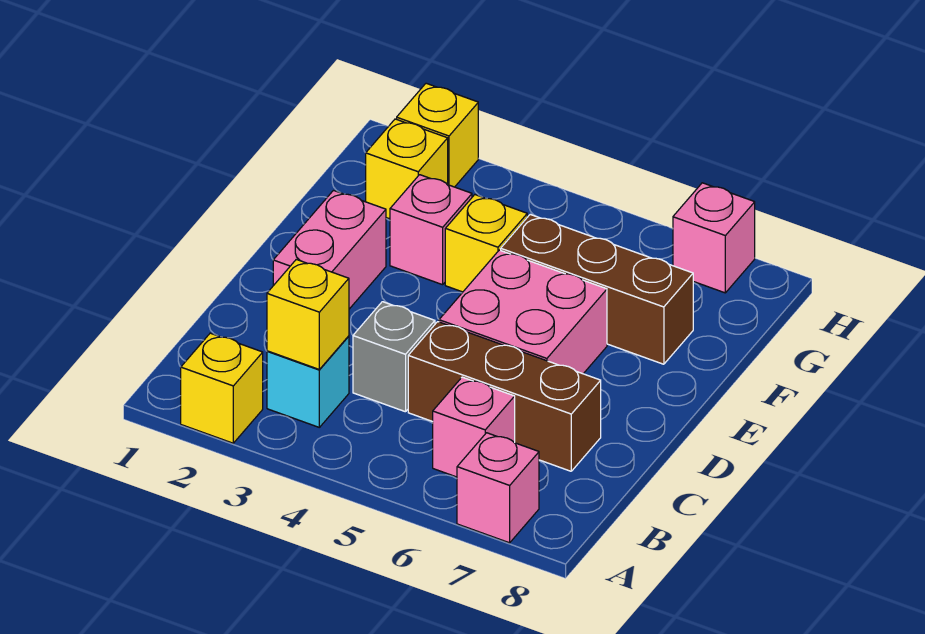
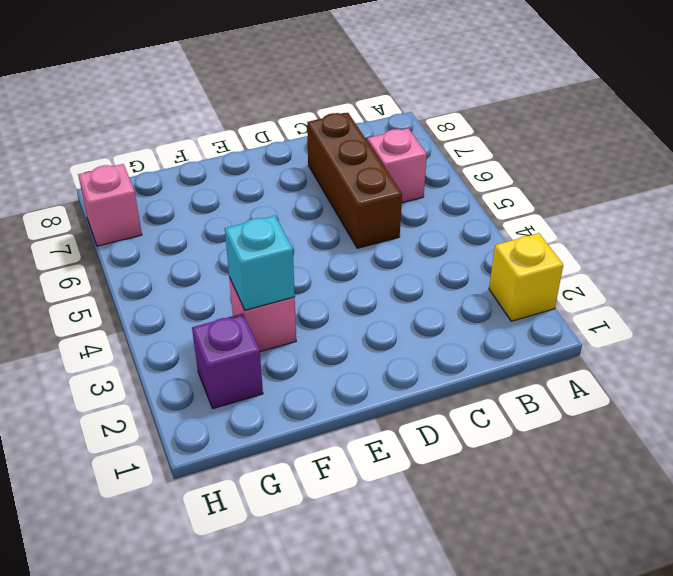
cyan brick F3 level 2 -> cyan brick B3 level 1
purple brick G2 level 1 -> yellow brick G2 level 1
none -> pink brick A7 level 1
none -> grey brick C4 level 1
none -> pink brick D2:E2 level 1

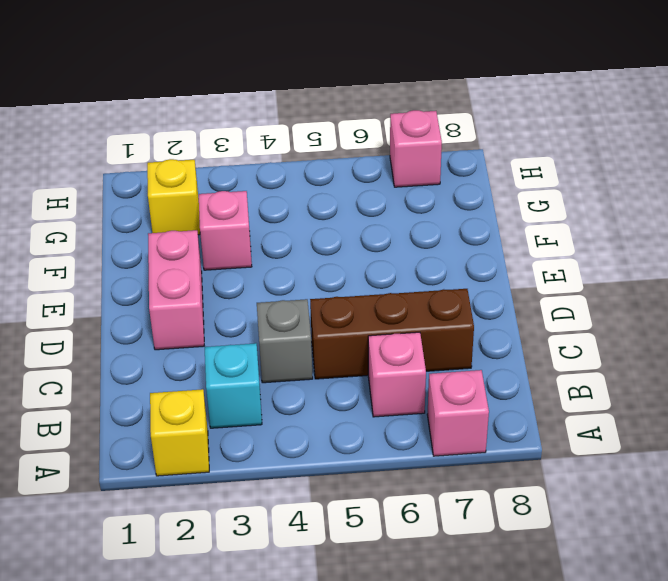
none -> pink brick D5:E6 level 1
none -> yellow brick F4 level 1
none -> brown brick F5:F7 level 1

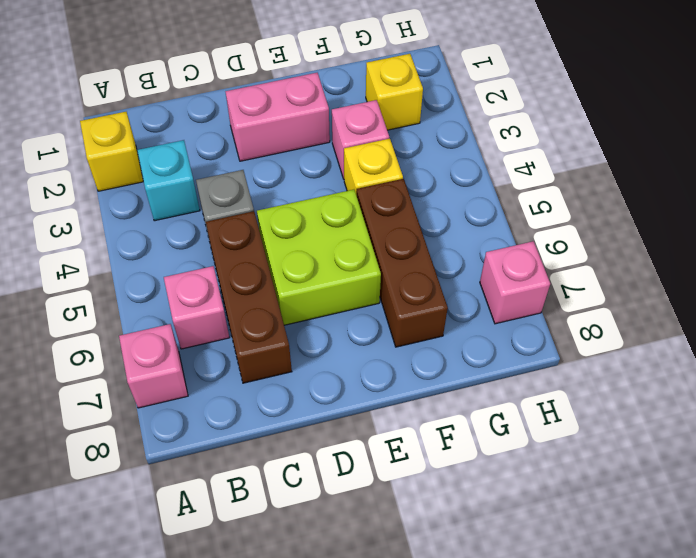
lime brick D5:E6 level 1 -> pink brick D5:E6 level 1
none -> yellow brick H2 level 1
none -> yellow brick B3 level 2

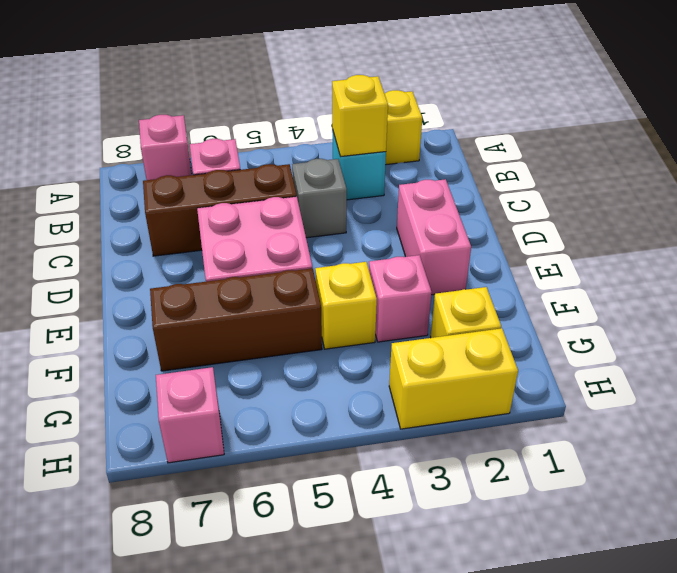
yellow brick H2:H3 level 1 -> yellow brick H2 level 1

